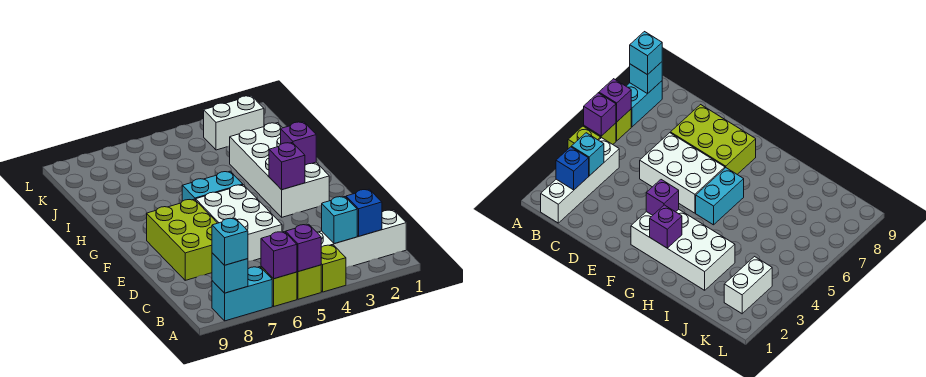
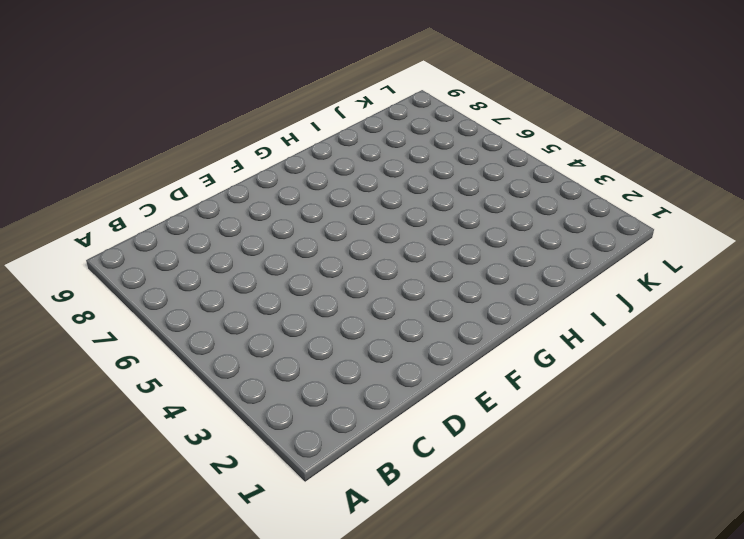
none -> lime brick A4 level 1
none -> lime brick A5 level 1
none -> lime brick A6 level 1

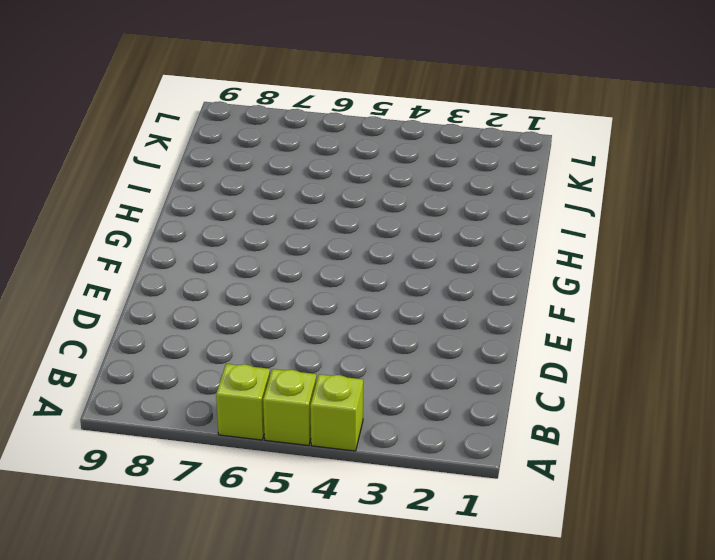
none -> cyan brick A7:A8 level 1
none -> white brick B1:B4 level 1
none -> white brick D5:F6 level 1

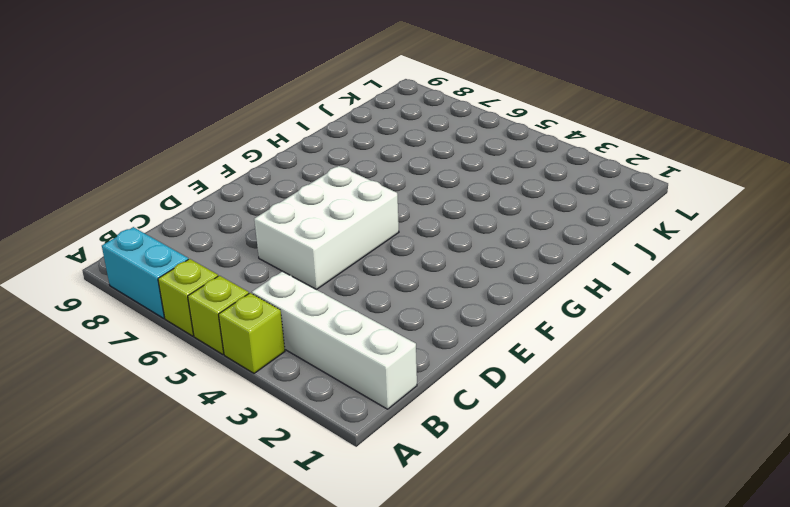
none -> lime brick D7:F8 level 1
none -> white brick F2:I3 level 1
none -> cyan brick G5:G6 level 1

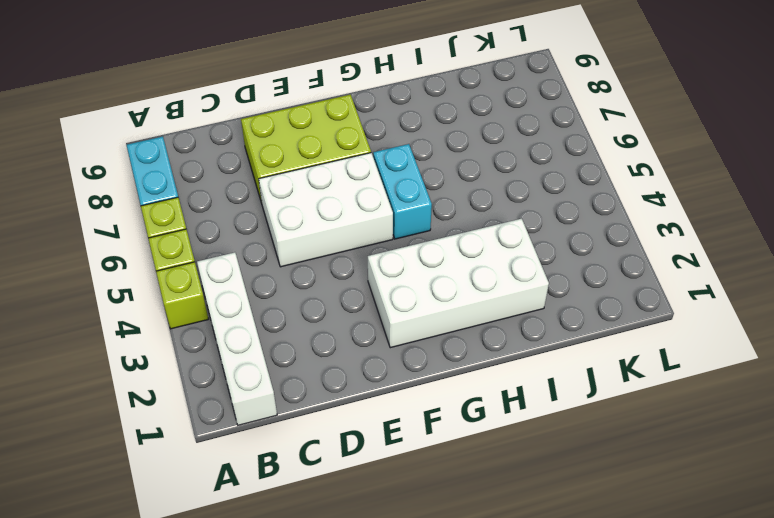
none -> white brick K2:K3 level 1
none -> purple brick A5 level 2
none -> purple brick A6 level 2

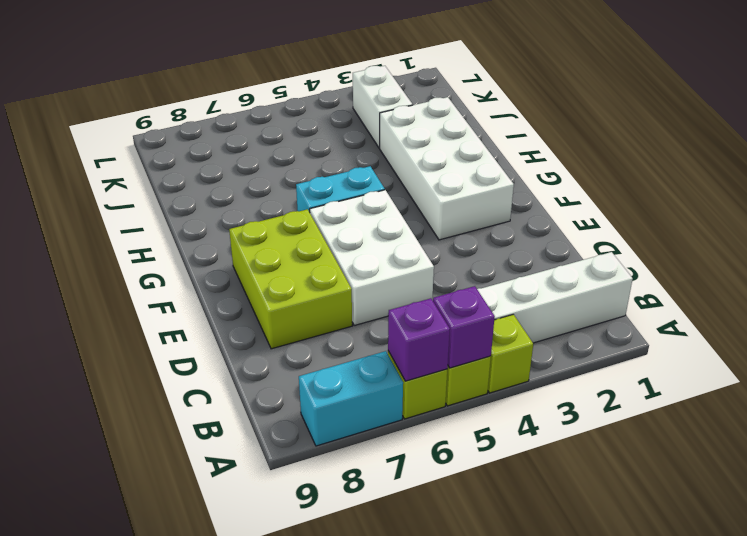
white brick J3:K3 level 1 -> white brick K2:K3 level 1
none -> cyan brick A8 level 2
none -> blue brick B2 level 2
none -> cyan brick B3 level 2

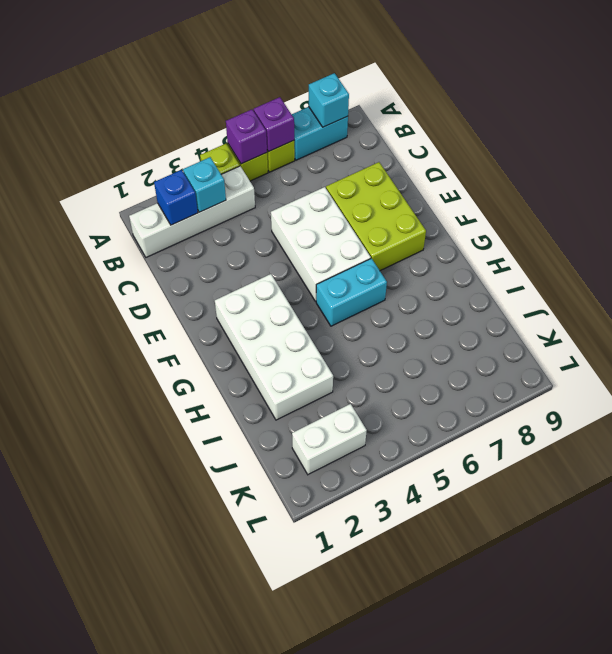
none -> purple brick F3 level 2
none -> purple brick G2 level 2
none -> cyan brick A8 level 3

